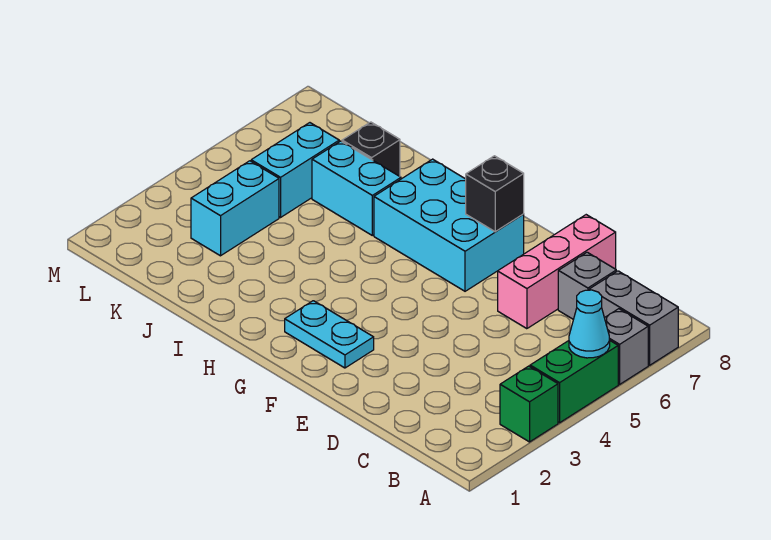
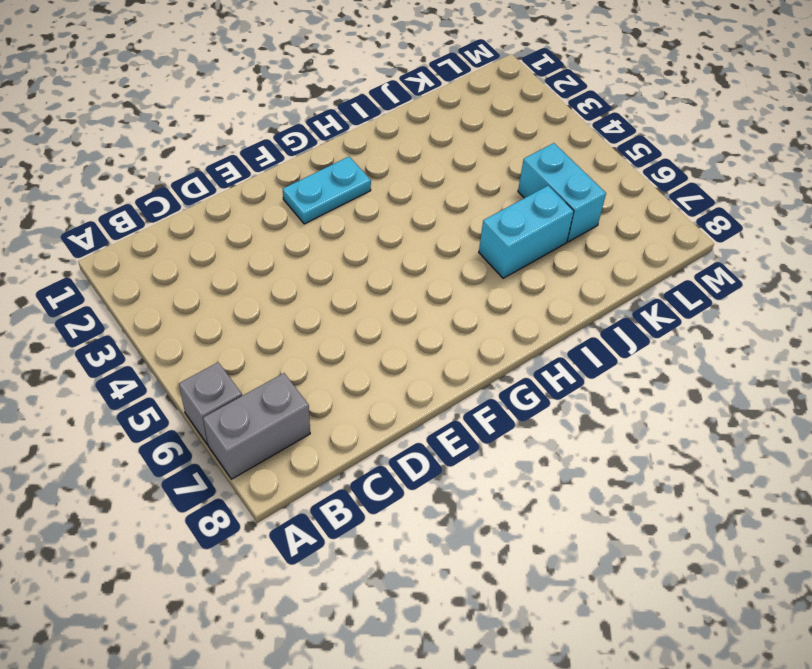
none -> green brick A3 level 1
none -> green brick A4:A5 level 1
none -> grey brick C7 level 1

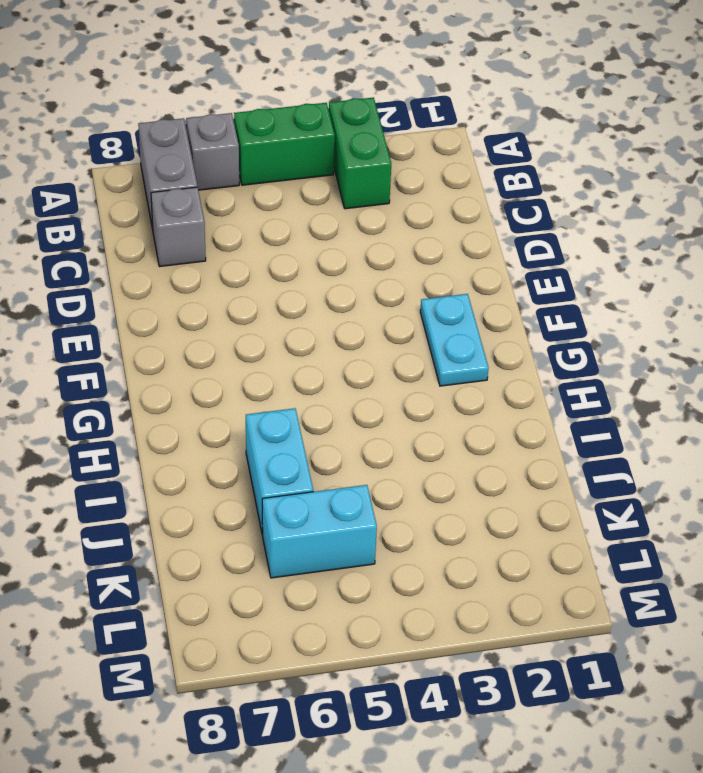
green brick A3:B3 level 1 -> green brick A3 level 1
none -> pink brick D6:D8 level 1
none -> cyan brick F6:H7 level 1
none -> black brick J7 level 1

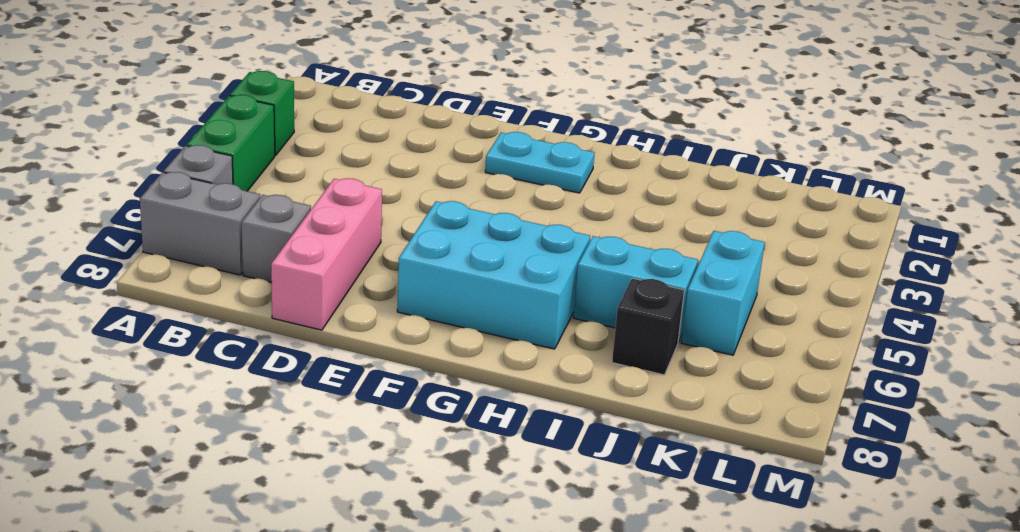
none -> cyan brick K3:K4 level 1
none -> cyan cone A5 level 2
none -> black brick F7 level 2

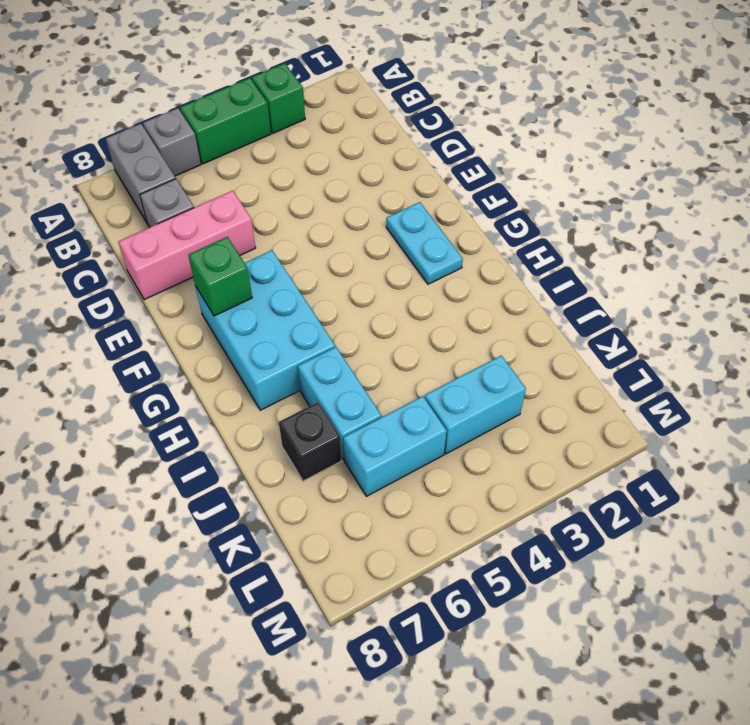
green brick F7 level 2 -> black brick F7 level 2
none -> cyan cone A5 level 2

